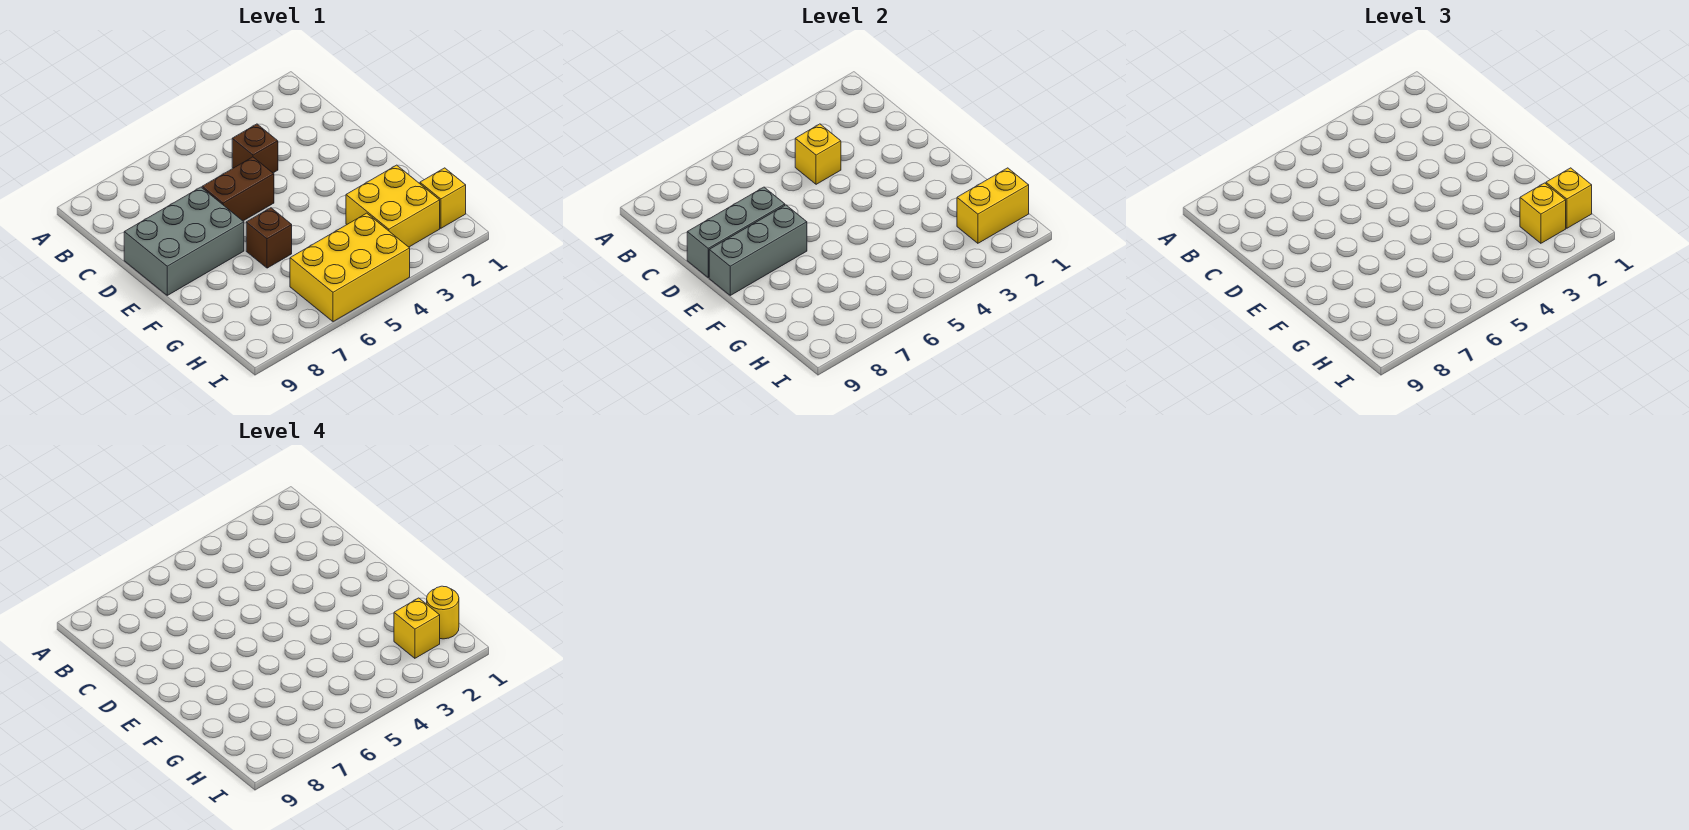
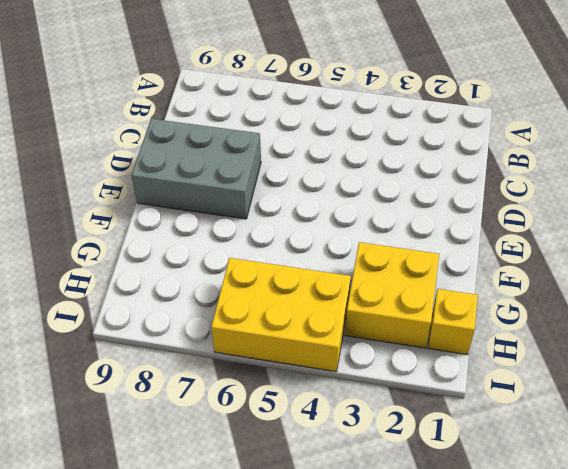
none -> brown brick C4 level 1
none -> brown brick D5:D6 level 1
none -> brown brick F6 level 1

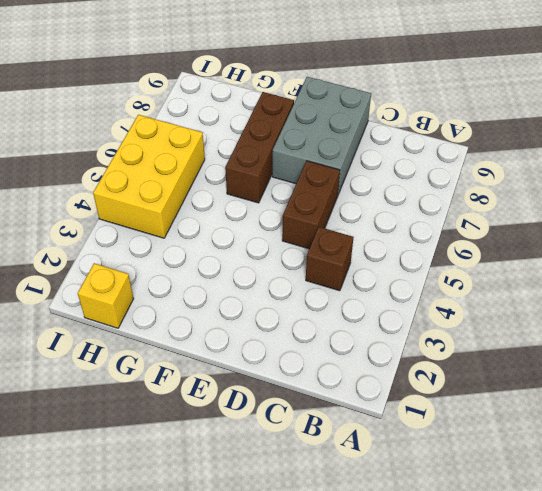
brown brick F6:F8 level 1 -> brown brick F6 level 1
none -> yellow brick G2:H3 level 1
none -> yellow brick C4 level 2
none -> grey brick D7:D9 level 2

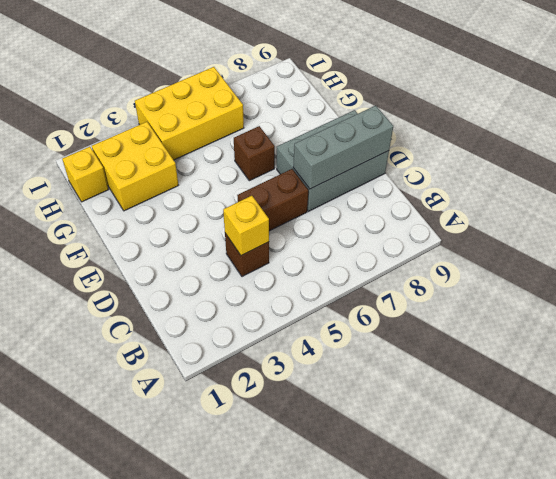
none -> grey brick E7:E9 level 2
none -> yellow brick H1:H2 level 2
none -> yellow brick H1 level 3

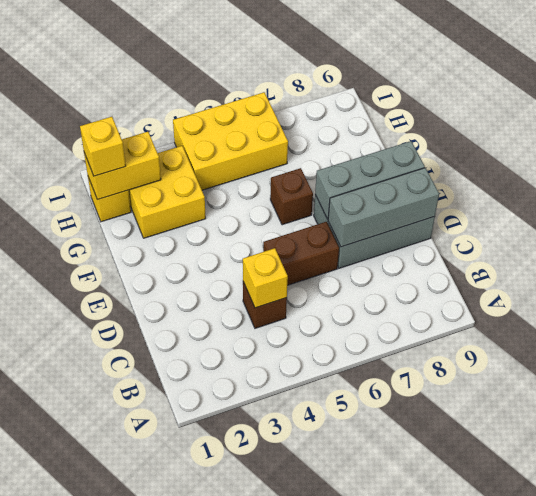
none -> yellow brick H2 level 3
none -> yellow round brick H1 level 4
none -> yellow brick H2 level 4

